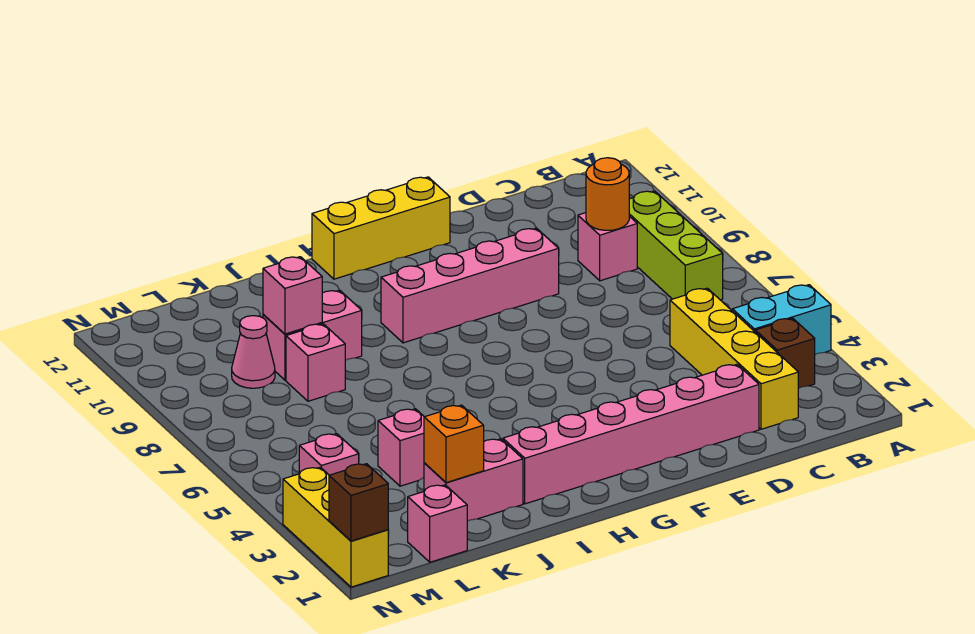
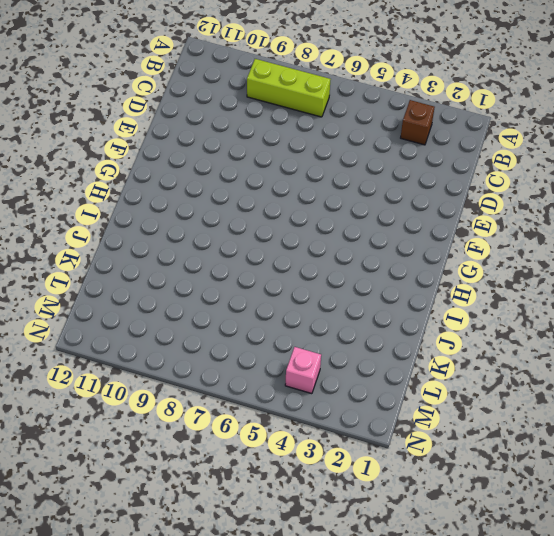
none -> cyan brick A4:B4 level 1
none -> yellow brick C2:C5 level 1
none -> pink brick C9 level 1

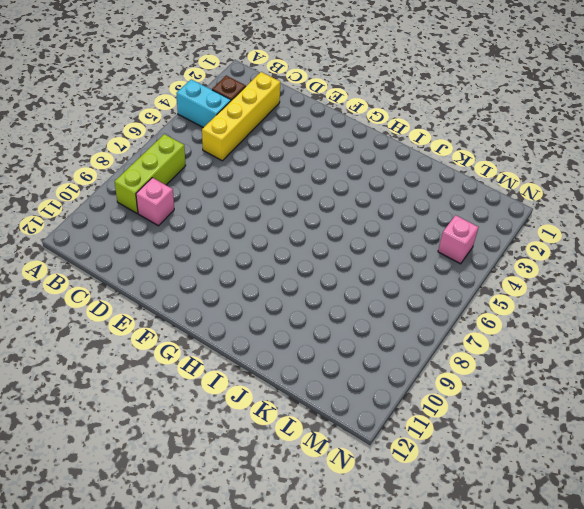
none -> pink brick D2:I2 level 1
none -> pink brick E9:H9 level 1
none -> yellow brick F12:H12 level 1

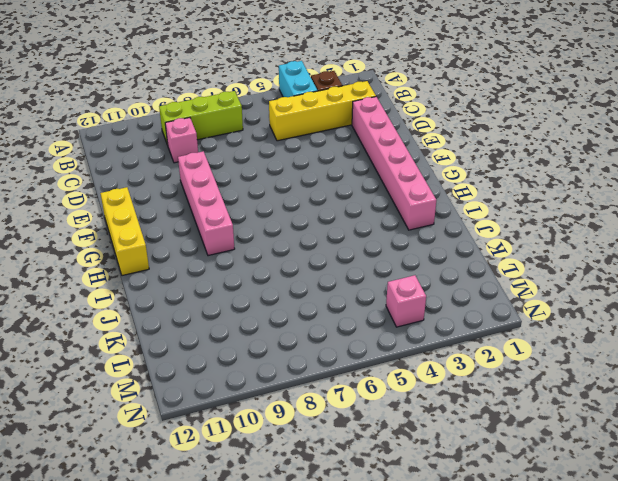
none -> pink brick J2:K2 level 1
none -> pink brick J9:K9 level 1
none -> pink brick K4 level 1

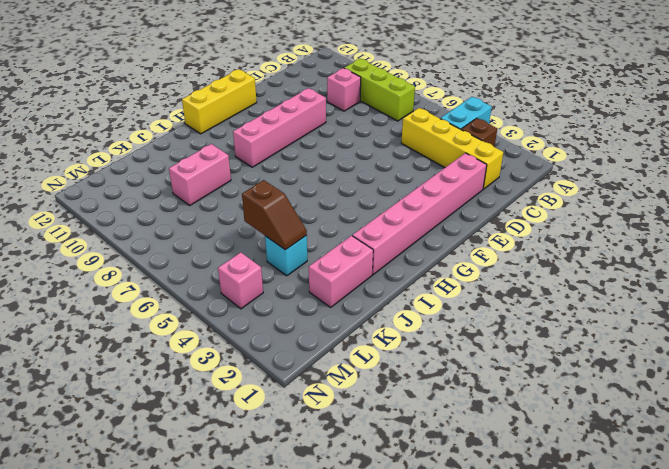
cyan brick K4 level 1 -> pink brick K4 level 1
brown slope K4:K5 level 2 top 5 -> none
none -> pink brick K8 level 1
none -> pink brick L1 level 1
none -> pink cone L9 level 1

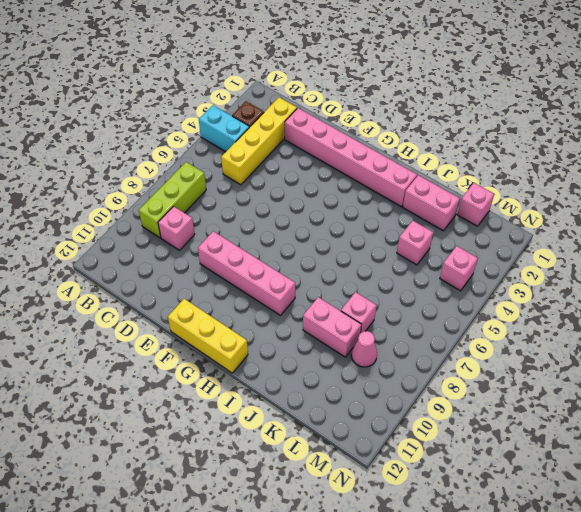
none -> yellow brick N1:N3 level 1
none -> orange round brick C9 level 2
none -> orange brick K2 level 2

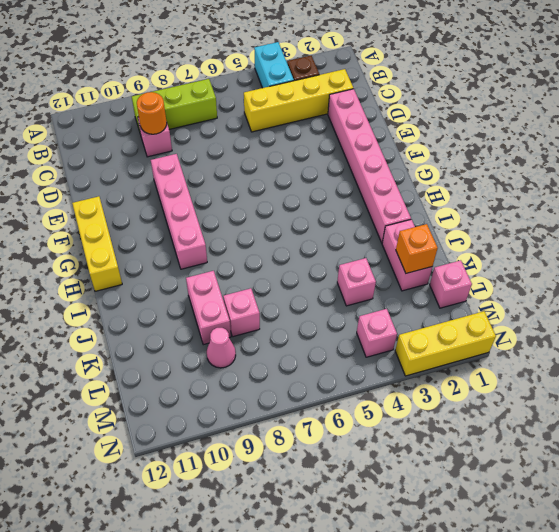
none -> pink brick K9 level 2
none -> brown brick N1 level 2

